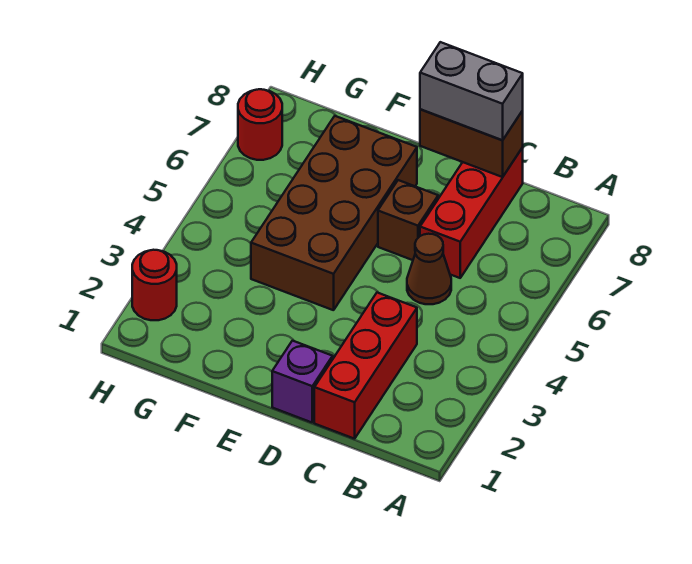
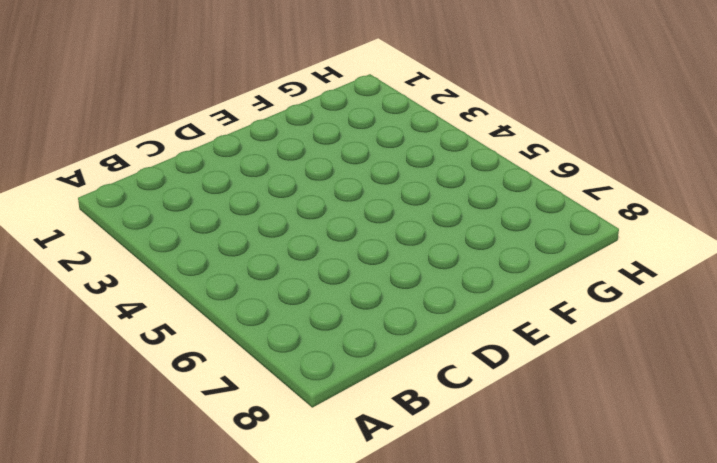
none -> red brick C1:C3 level 1
none -> brown cone C5 level 1

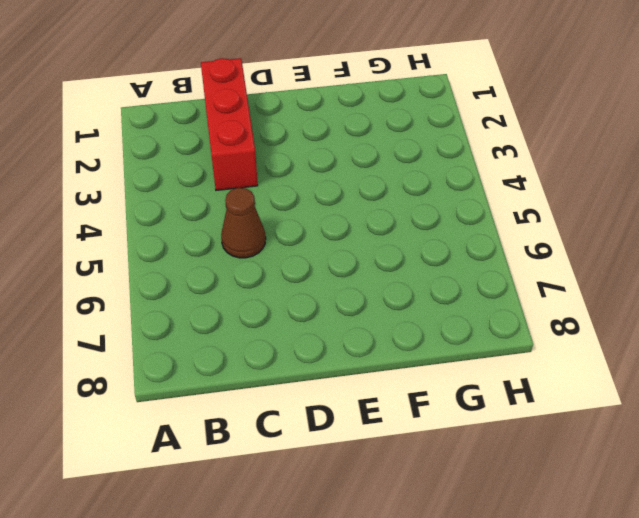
none -> red brick C6:C8 level 1
none -> purple brick D1 level 1

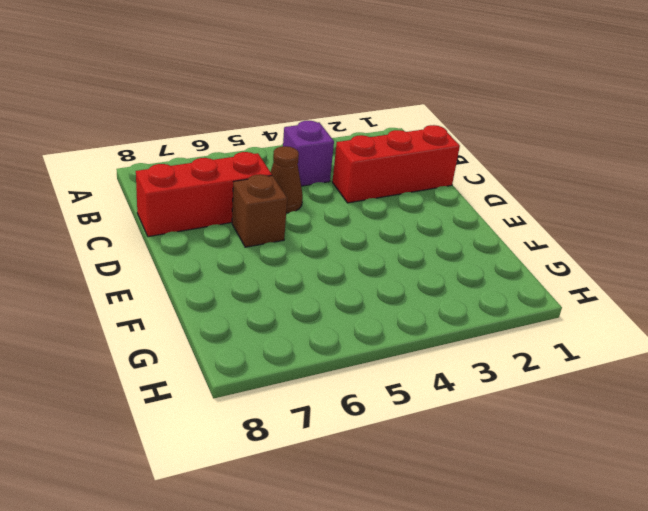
purple brick B4 level 1 -> purple brick D1 level 1
none -> brown brick E4:F7 level 1
none -> red round brick H2 level 1

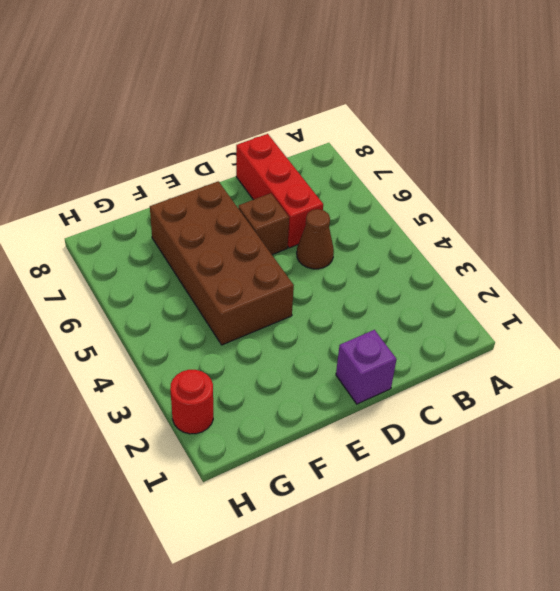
none -> red brick C1:C3 level 1
none -> red round brick H7 level 1

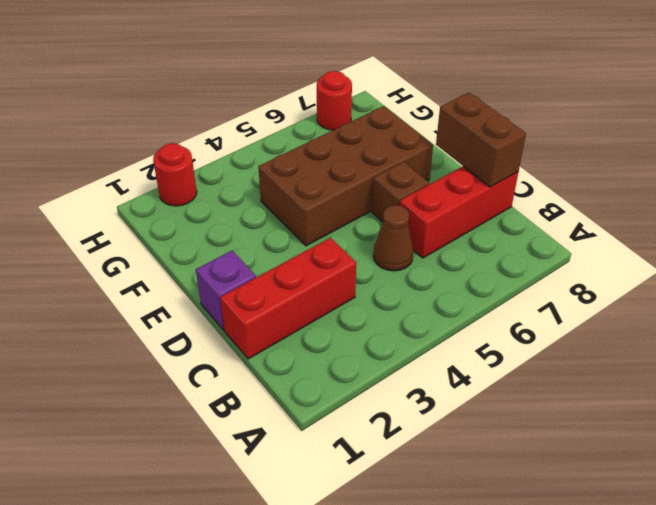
none -> grey brick C8:D8 level 3

